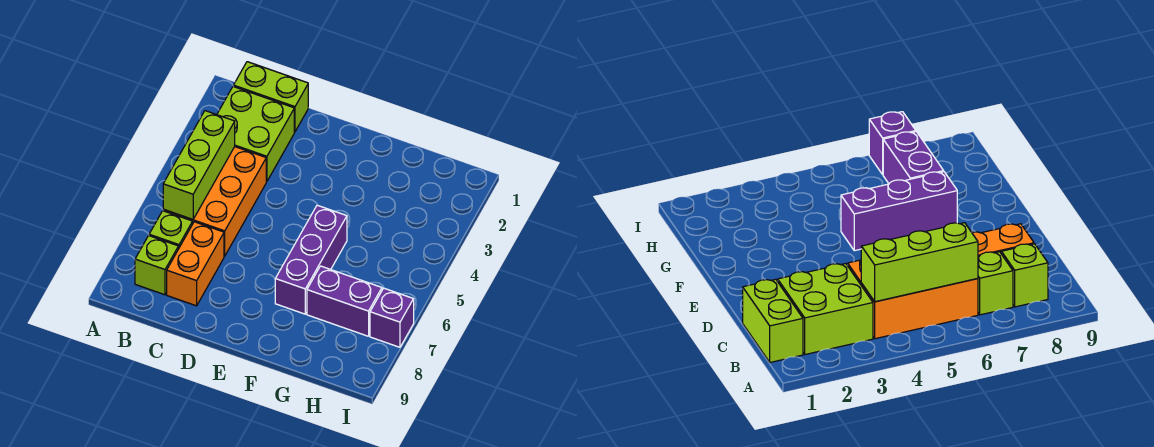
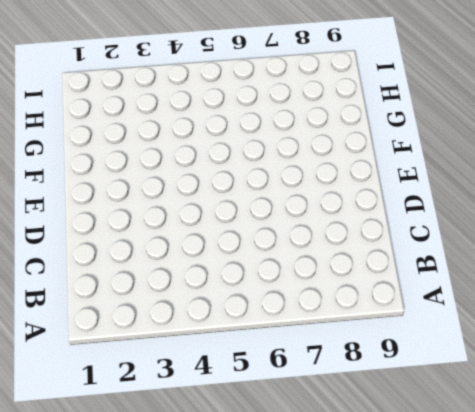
none -> lime brick B1:C1 level 1
none -> lime brick B2:C3 level 1

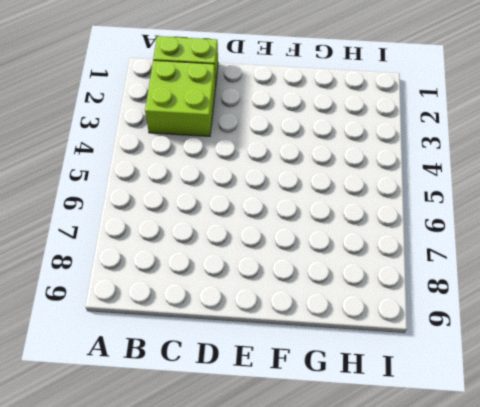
none -> orange brick B4:C6 level 1
none -> lime brick B7 level 1

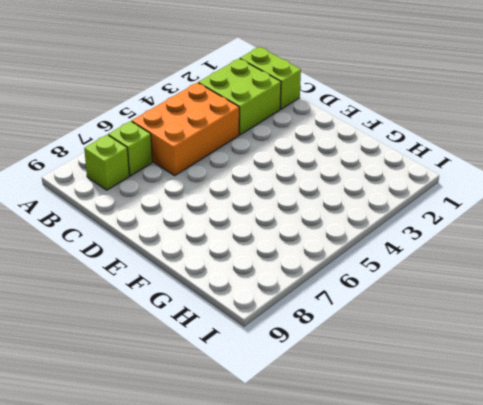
none -> orange brick C7:C8 level 1
none -> purple brick F5:F7 level 1

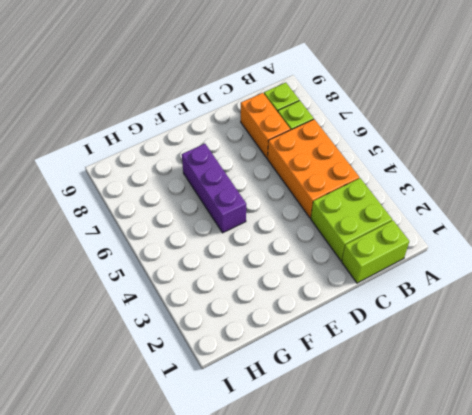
none -> purple brick G7:H7 level 1
none -> purple brick I7 level 1

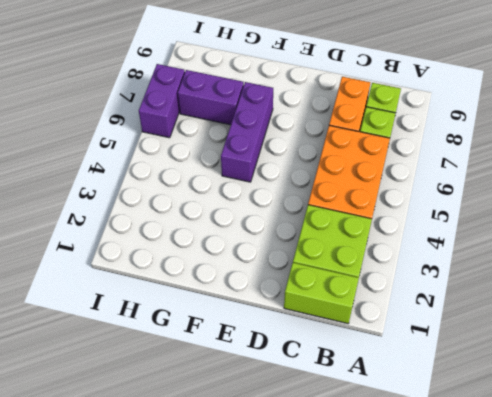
purple brick I6:I7 level 1 -> purple brick I7 level 1
none -> lime brick B4:B6 level 2

